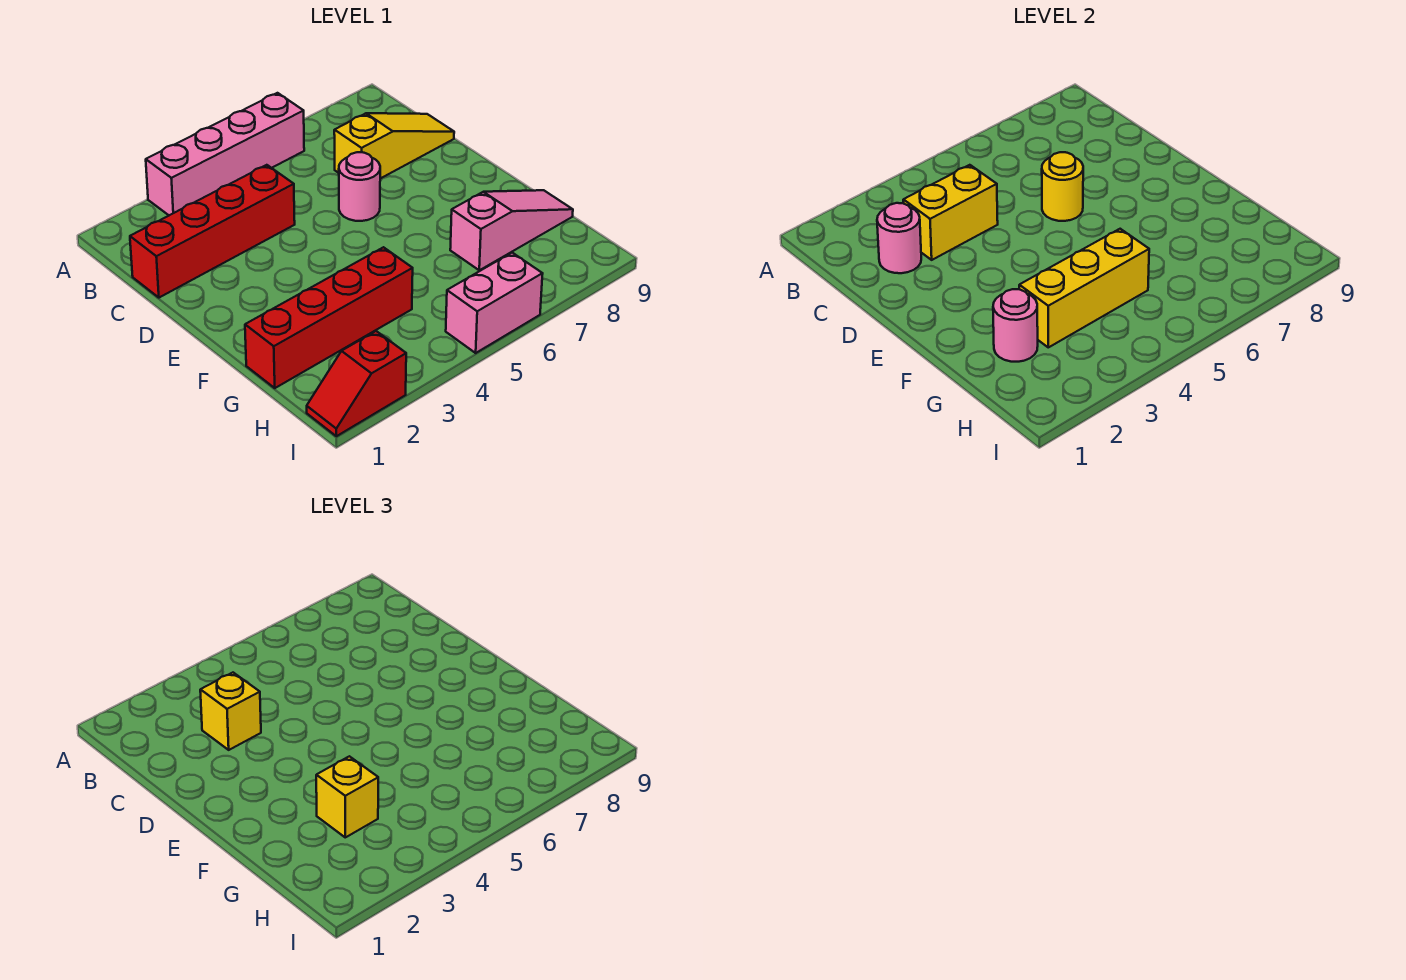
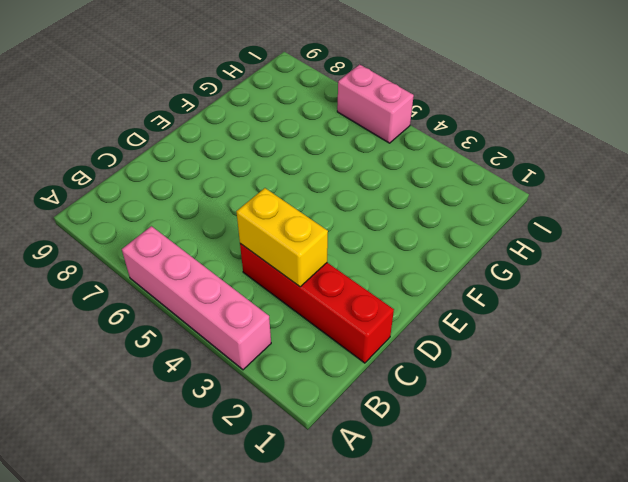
none -> yellow slope C7:C9 level 1 top 7
none -> pink round brick D6 level 1
none -> red brick G1:G4 level 1

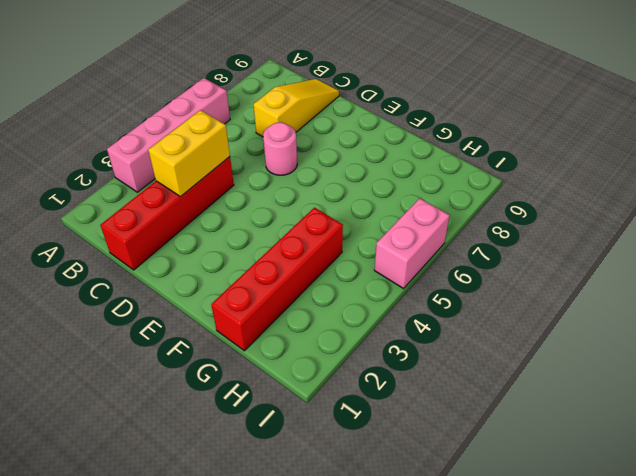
none -> pink slope G7:G9 level 1 top 7
none -> red slope I1:I2 level 1 top 2
none -> pink round brick C2 level 2

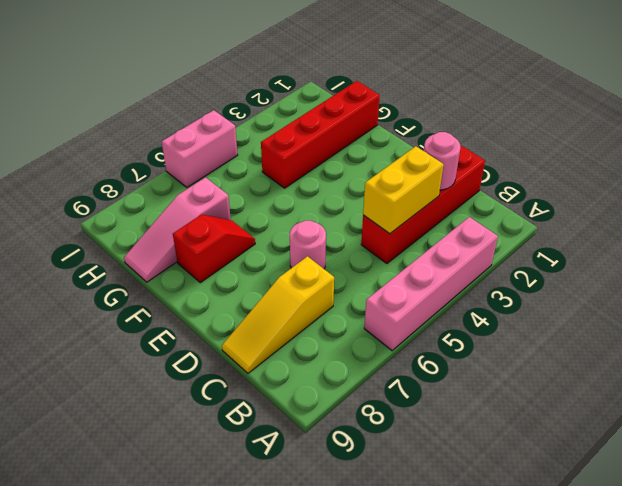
red slope F7:F8 level 1 top 8 -> red slope I1:I2 level 1 top 2
none -> yellow round brick D6 level 2
none -> pink round brick G2 level 2
none -> yellow brick G3:G5 level 2

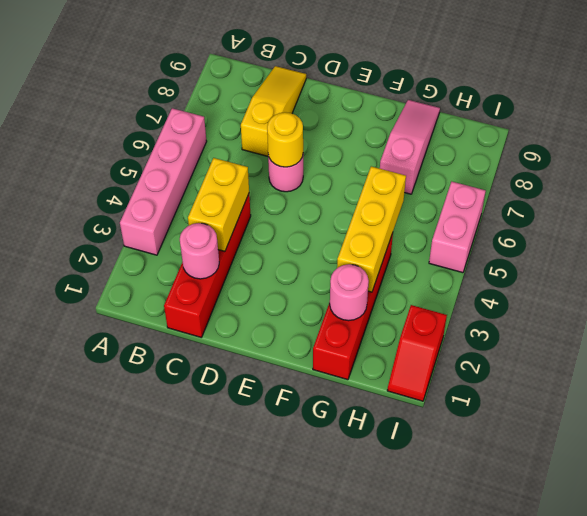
none -> yellow brick C3 level 3
none -> yellow brick G3 level 3

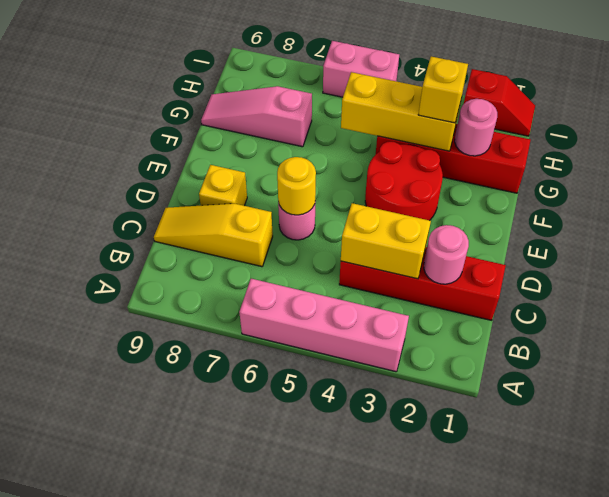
yellow brick D8 level 1 -> yellow brick C3 level 3
red round brick E3:F4 level 1 -> none

